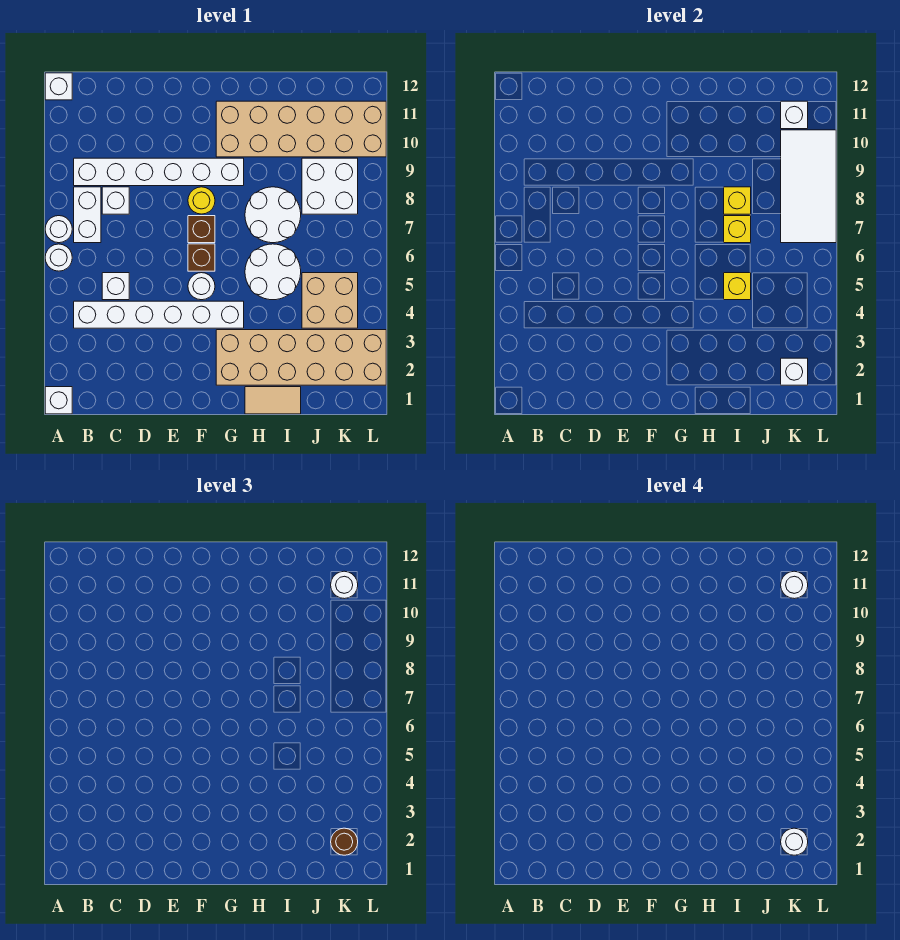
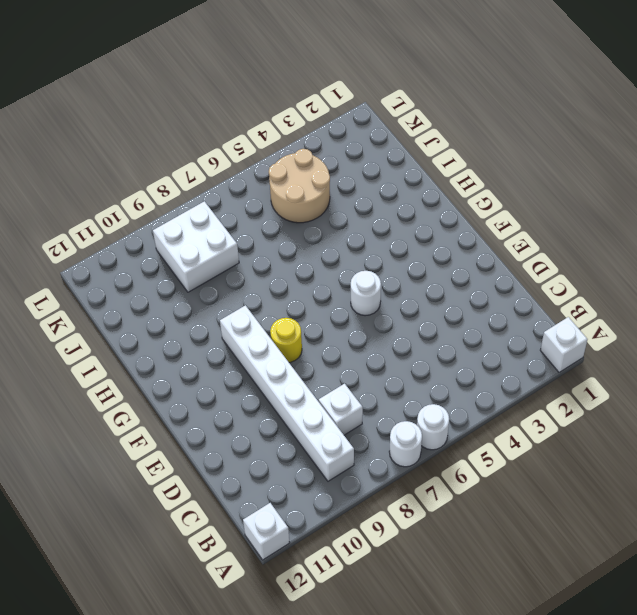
tan round brick J4:K5 level 1 -> tan brick J4:K5 level 1
none -> white brick B4:G4 level 1
none -> white brick B7:B8 level 1
none -> white brick C5 level 1
none -> brown brick F6 level 1

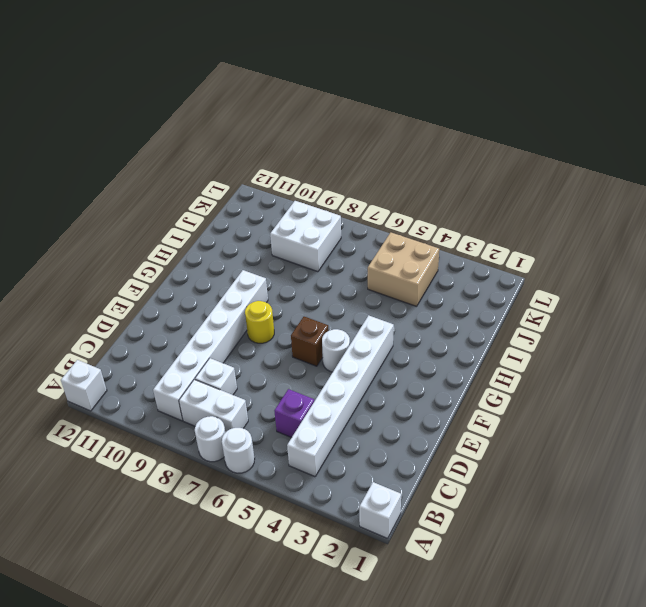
purple brick C5 level 1 -> white brick C5 level 1
none -> brown brick F7 level 1
none -> tan brick G2:L3 level 1
none -> tan brick G10:L11 level 1
none -> tan tile H1:I1 level 1

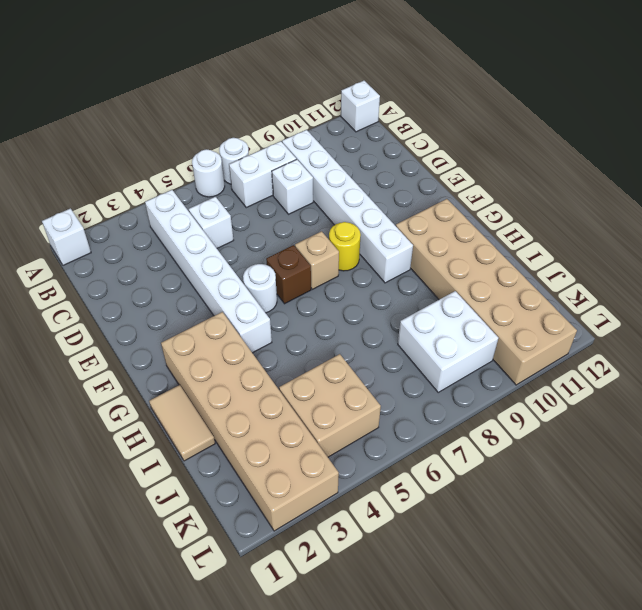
tan brick F7 level 1 -> brown brick F7 level 1
none -> white round brick H5:I6 level 1
none -> white round brick H7:I8 level 1
none -> yellow brick I5 level 2
none -> yellow brick I7 level 2

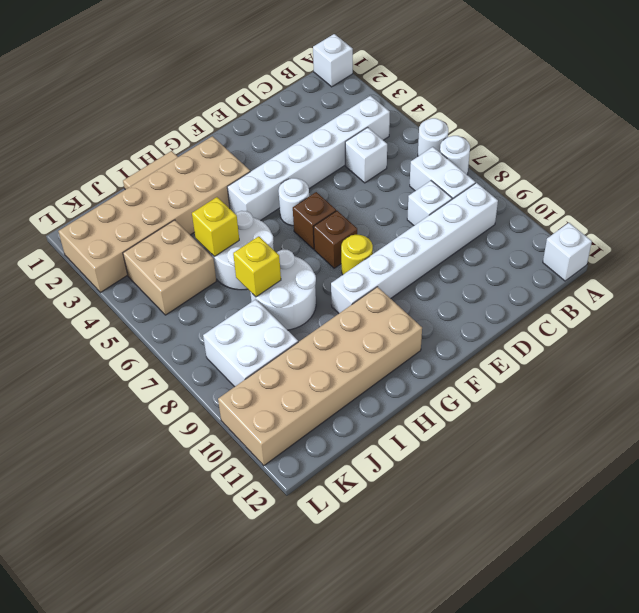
none -> yellow brick I8 level 2
none -> white brick K2 level 2
none -> white tile K7:L10 level 2
none -> white brick K11 level 2

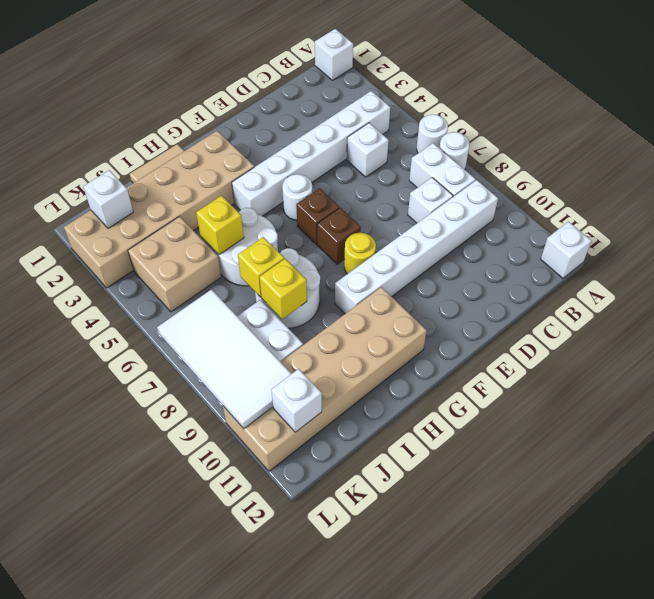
none -> brown round brick K2 level 3
none -> white round brick K11 level 3
none -> white round brick K2 level 4
none -> white round brick K11 level 4

